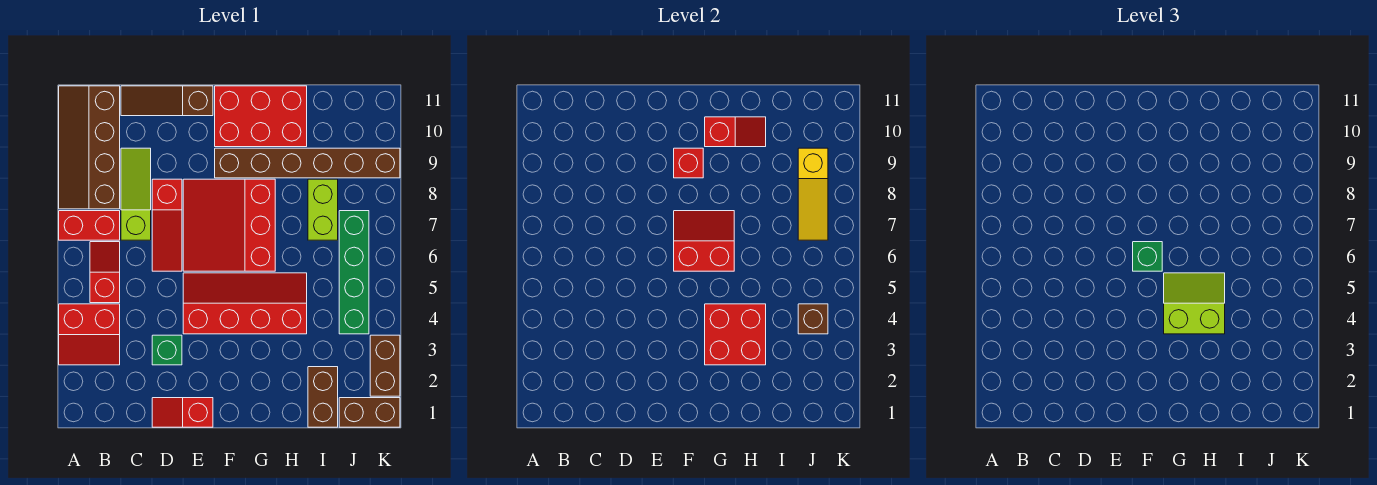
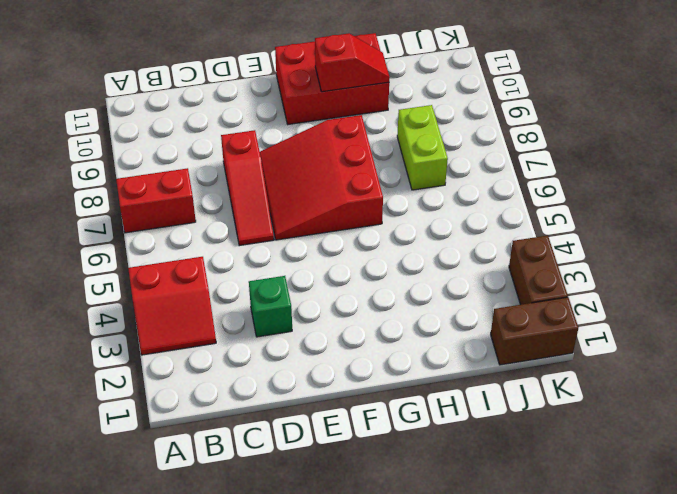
none -> brown slope A8:B11 level 1 top B
none -> red slope B5:B6 level 1 top 5
none -> lime slope C7:C9 level 1 top 7

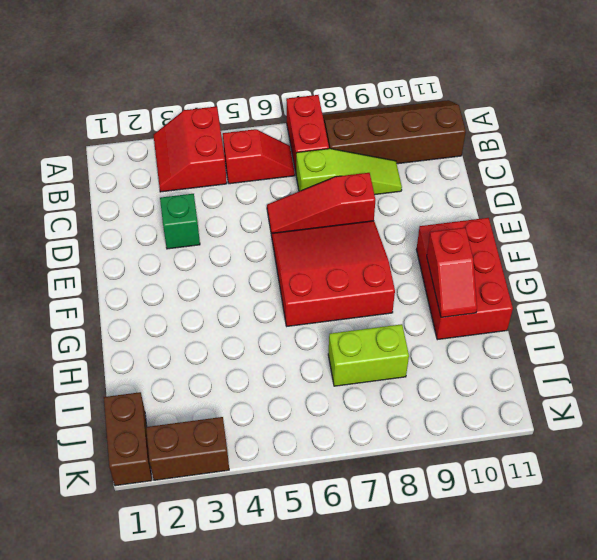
none -> brown slope C11:E11 level 1 top E
none -> red slope D1:E1 level 1 top E
none -> red slope E4:H5 level 1 top 4

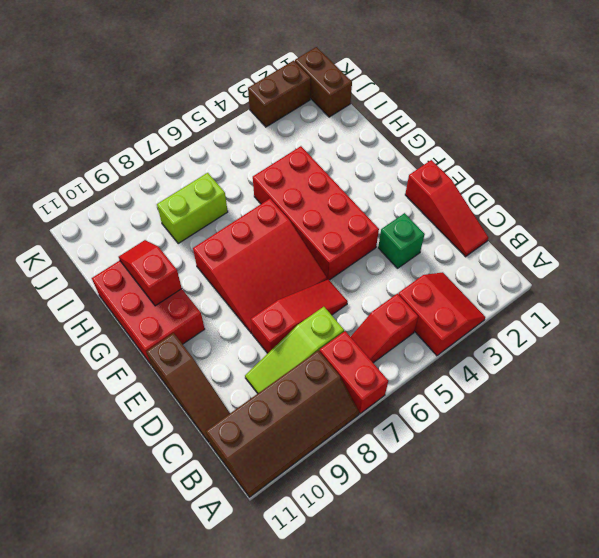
red slope C1:E1 level 1 top E -> red slope D1:E1 level 1 top E
red brick E4:H5 level 1 -> red slope E4:H5 level 1 top 4
none -> brown brick F9:K9 level 1
none -> brown brick I1:I2 level 1
none -> green brick J4:J7 level 1

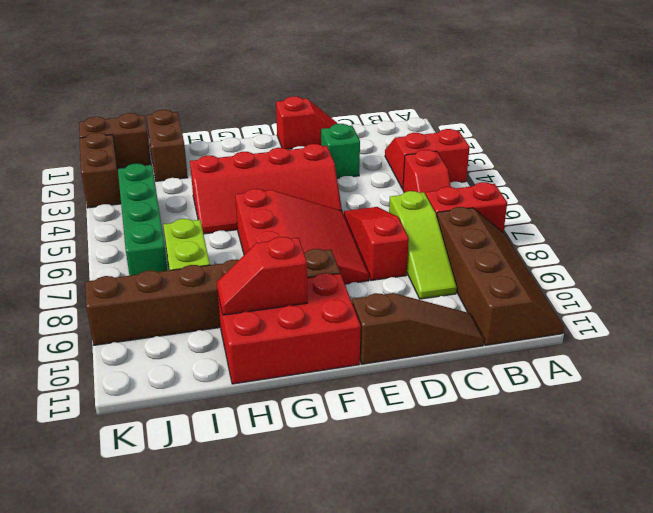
none -> red slope F6:G7 level 2 top 6
none -> red brick F9 level 2
none -> red brick G3:H4 level 2

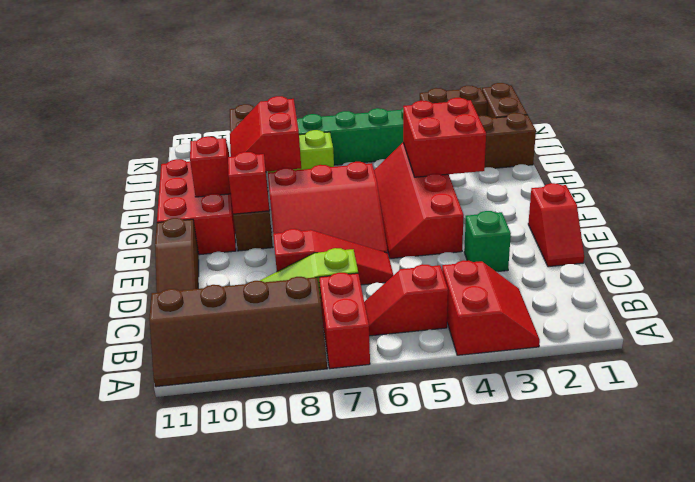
red slope H8:I9 level 2 top 8 -> red slope F6:G7 level 2 top 6
none -> brown brick J4 level 2
none -> yellow slope J7:J9 level 2 top 9
none -> green brick F6 level 3

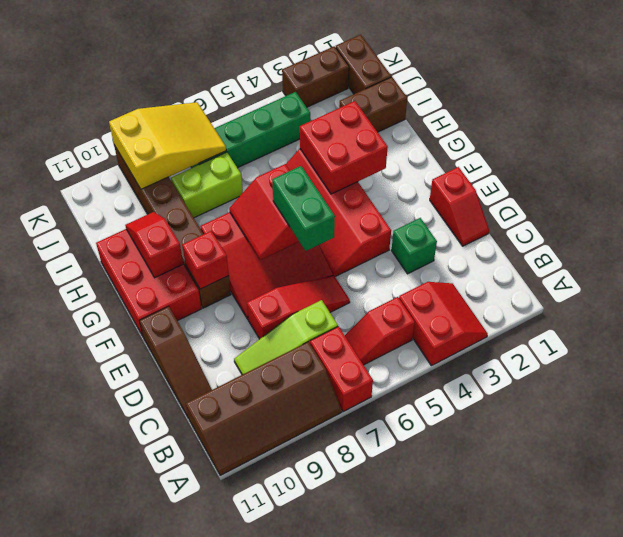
green brick E6:F6 level 3 -> green brick F6 level 3
yellow slope J7:K9 level 2 top 9 -> yellow slope J7:J9 level 2 top 9
none -> brown brick J4 level 2
none -> lime slope G4:H5 level 3 top 4

